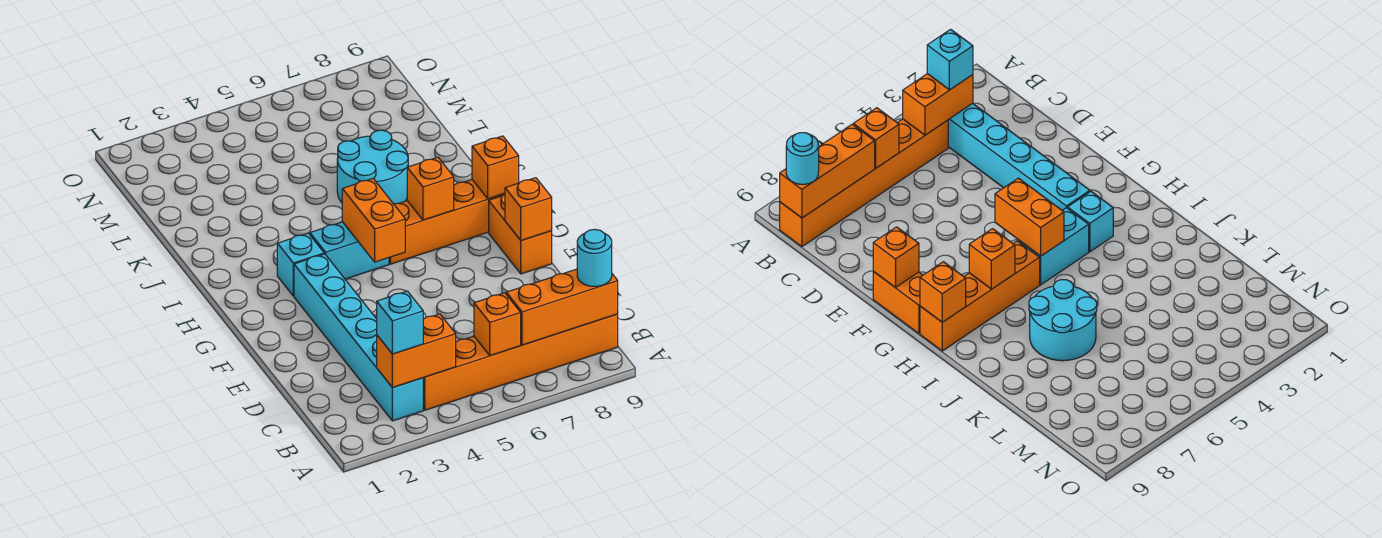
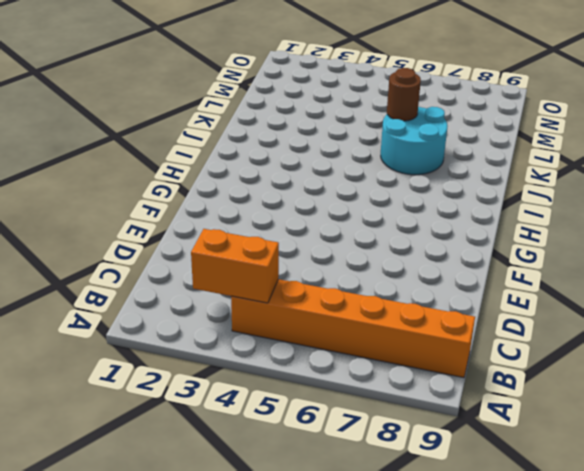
brown round brick K6 level 2 -> none
none -> cyan brick B3:G3 level 1
none -> orange brick F9:G9 level 1
none -> cyan brick H3 level 1

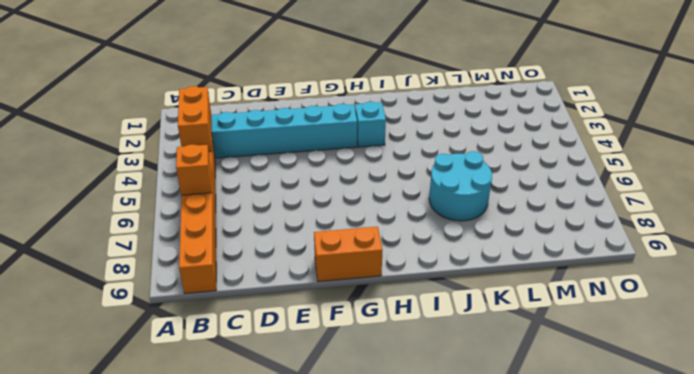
none -> cyan brick H4:H5 level 1
none -> orange brick H6:H9 level 1
none -> orange brick B7:B9 level 2

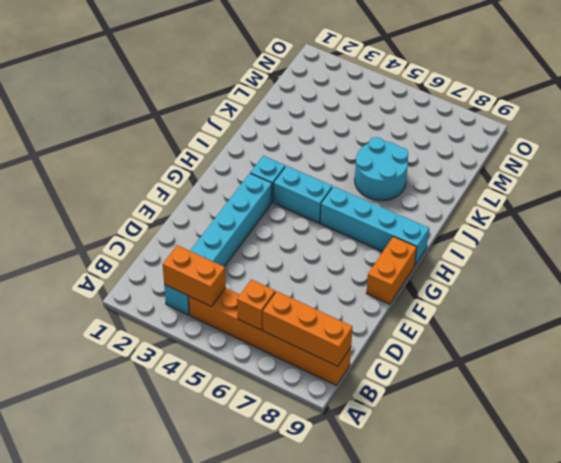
cyan brick H6:H9 level 1 -> orange brick H6:H9 level 1
none -> orange brick F9 level 2
none -> orange brick G5:H5 level 2
none -> orange brick H7 level 2

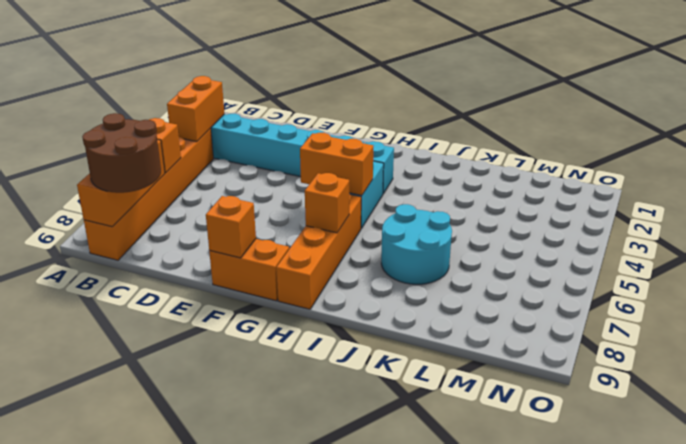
brown round brick B8:C9 level 3 -> cyan round brick B9 level 3
none -> orange brick H9 level 2
none -> cyan brick B3 level 3

